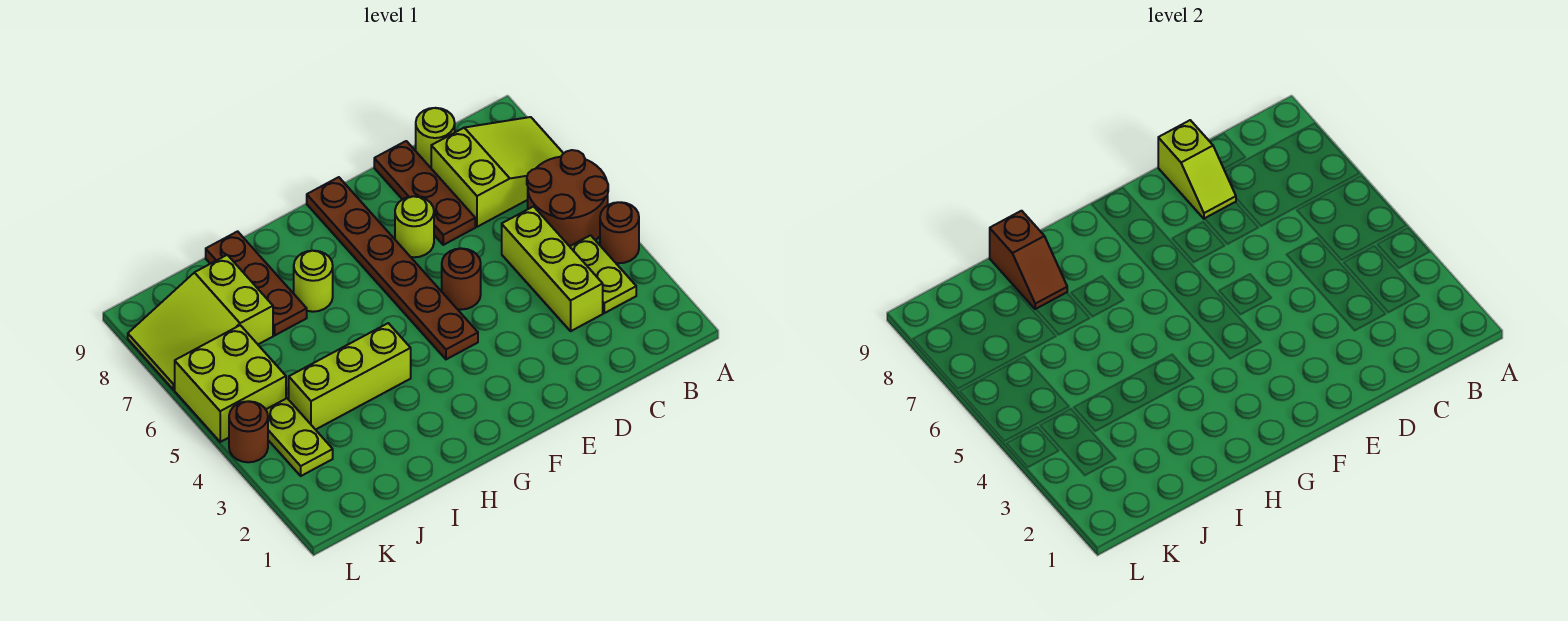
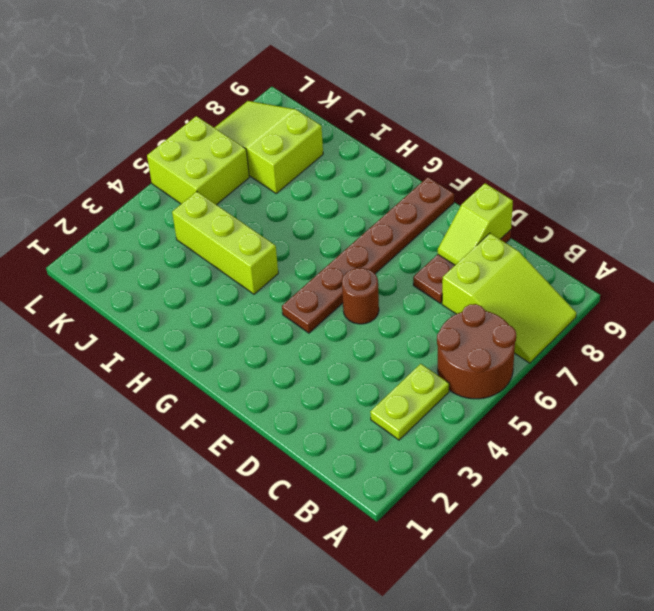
none -> brown round brick A4 level 1
none -> lime brick C3:C5 level 1
none -> lime round brick C9 level 1

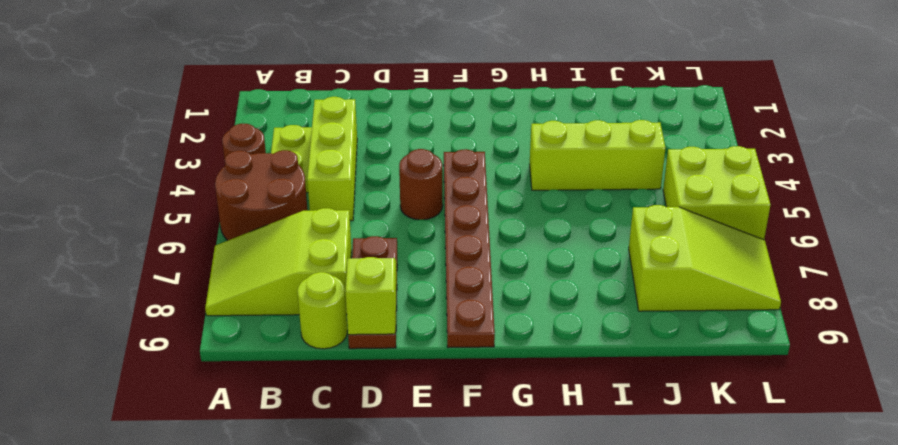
none -> lime round brick E7 level 1
none -> lime round brick H7 level 1
none -> brown plate I7:I9 level 1

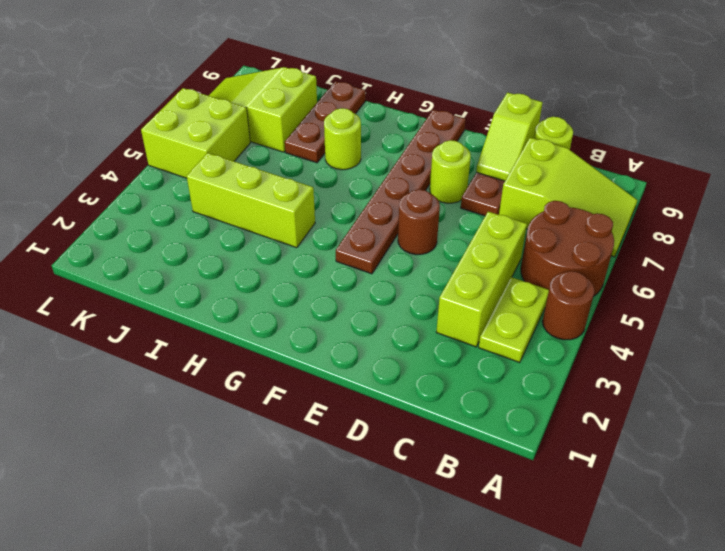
none -> lime plate K3:K4 level 1
none -> brown round brick L4 level 1
none -> brown slope I8:I9 level 2 top 9

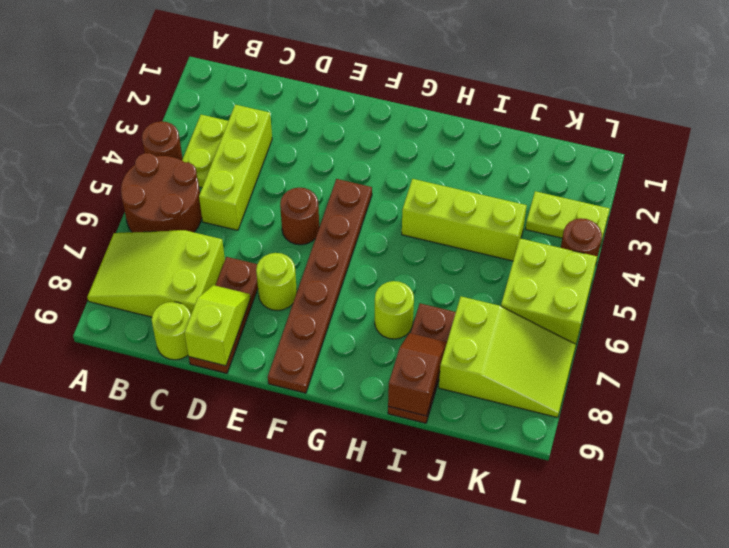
lime plate K3:L3 level 1 -> lime plate K3:K4 level 1

